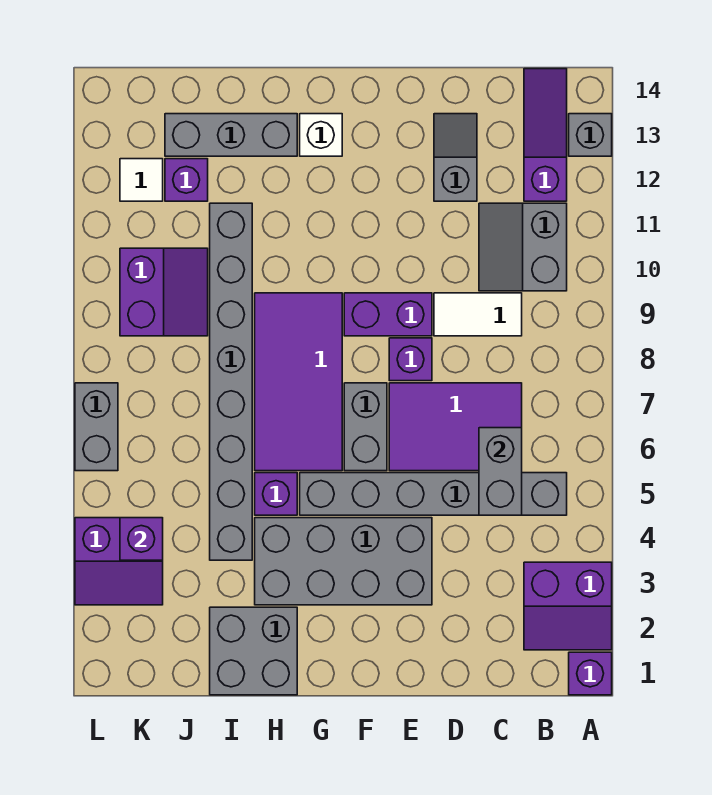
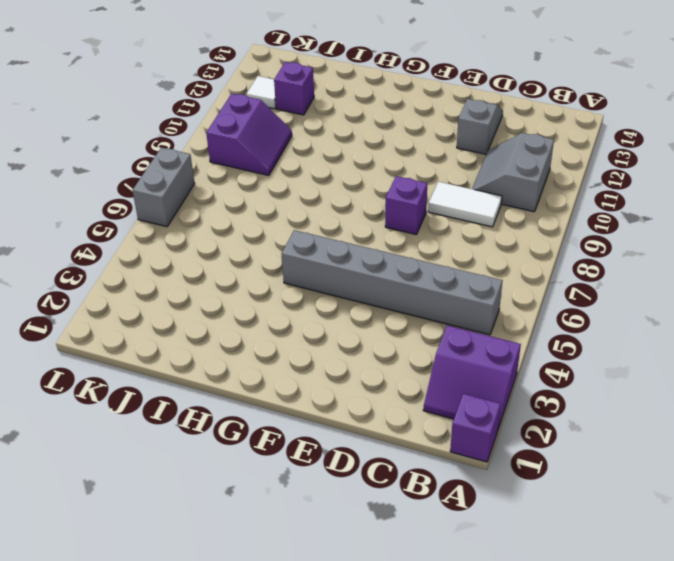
none -> grey brick A13 level 1
none -> purple slope B12:B14 level 1 top 12
none -> purple tile C6:E7 level 1

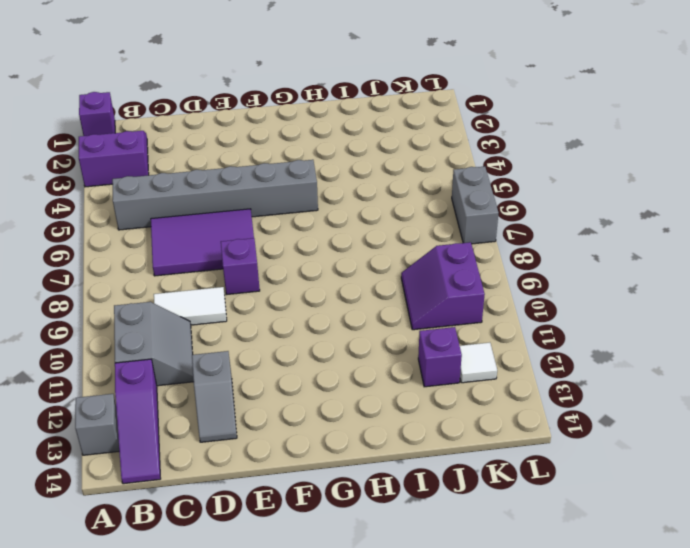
none -> grey brick E3:H4 level 1
none -> purple brick E9:F9 level 1
none -> grey brick F6:F7 level 1

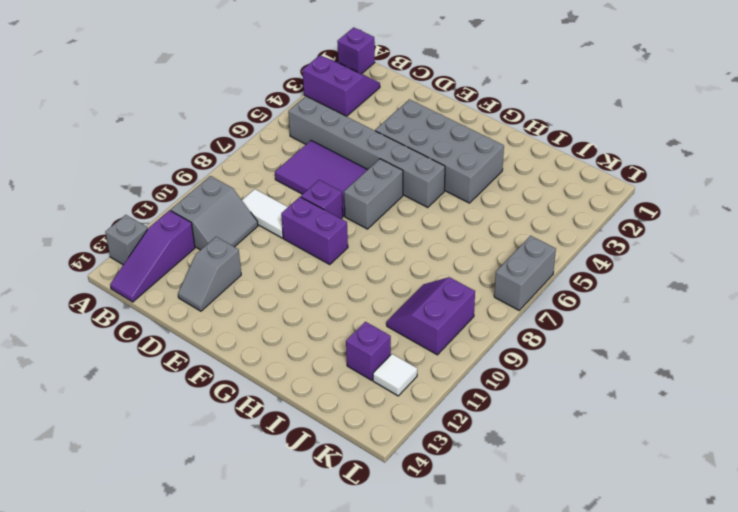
none -> purple tile G6:H9 level 1
none -> white brick G13 level 1
none -> grey brick H1:I2 level 1

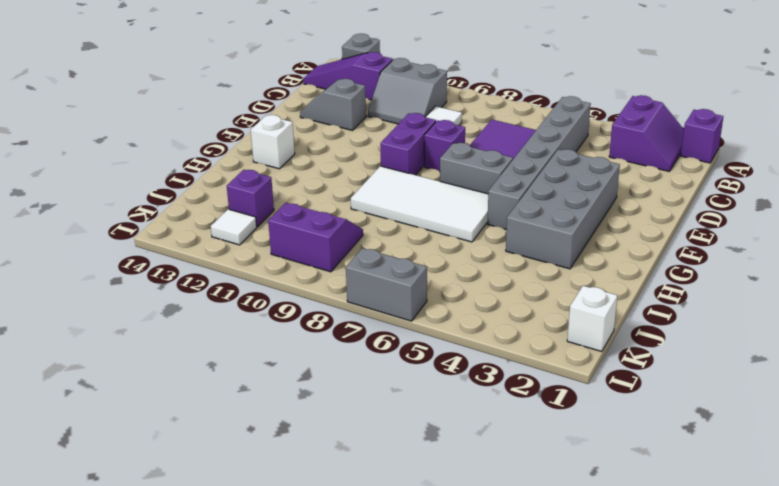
white tile G6:H9 level 1 -> purple tile G6:H9 level 1
white brick K1 level 1 -> none
none -> grey brick H1:I2 level 1
none -> purple brick H5 level 1
none -> grey brick H13:J13 level 1

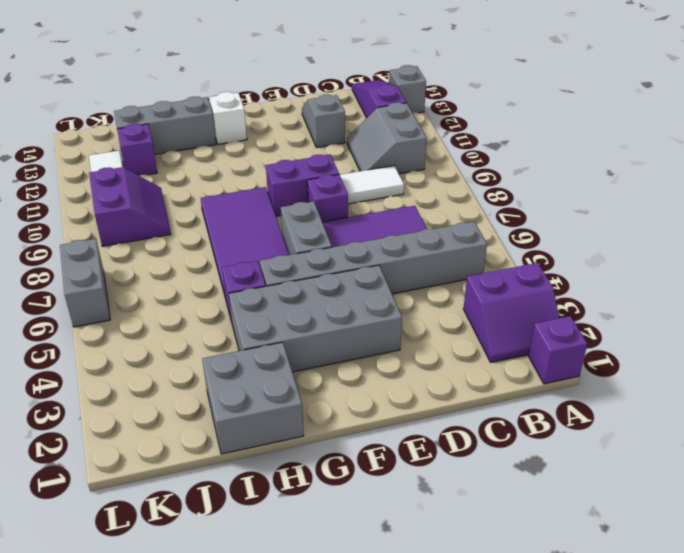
none -> grey brick I4:I11 level 1
none -> purple slope K3:L4 level 1 top 4
none -> grey brick C5:C6 level 2

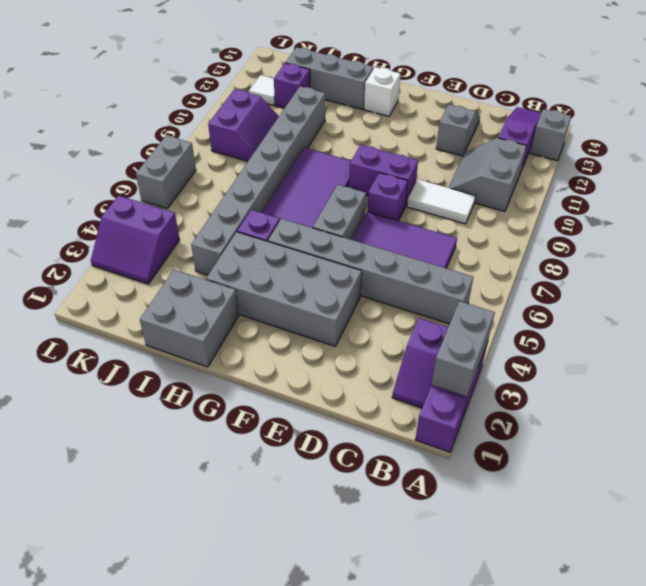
grey brick A2:A3 level 2 -> grey brick C5:C6 level 2
none -> purple brick K4 level 2

